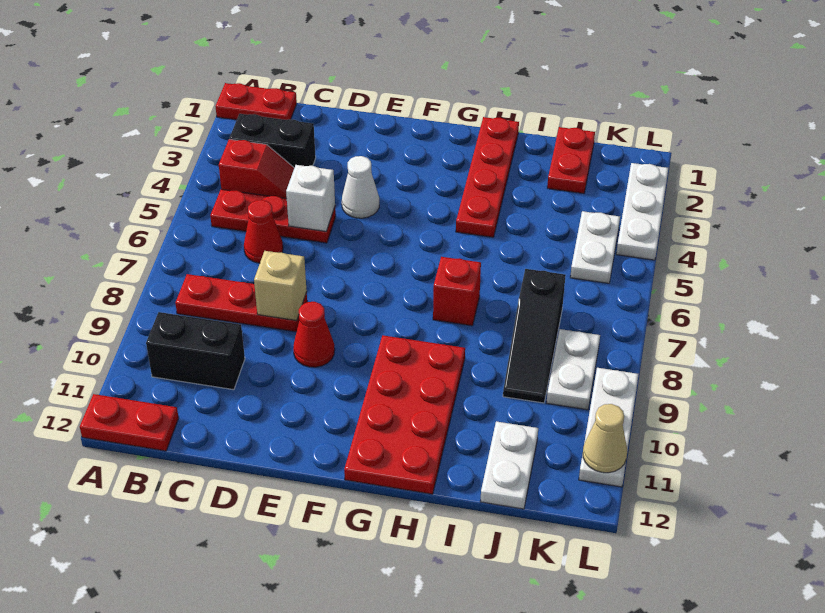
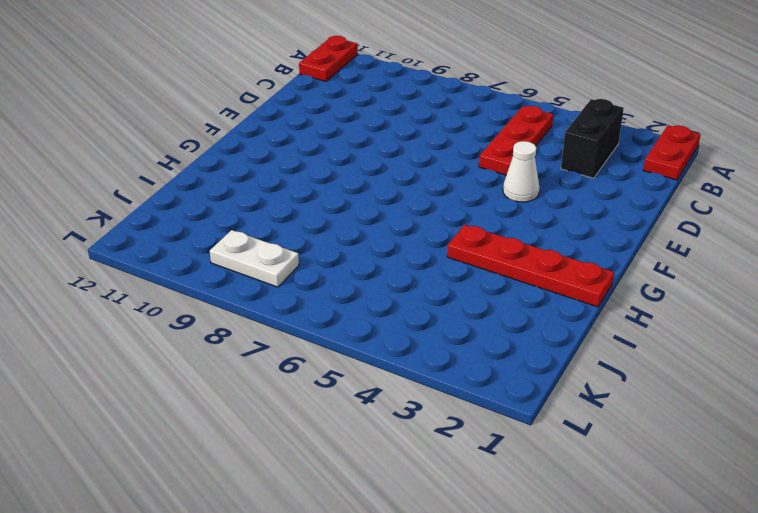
none -> red slope B4:C4 level 1 top B
none -> red plate B8:D8 level 1
none -> black brick B10:C10 level 1

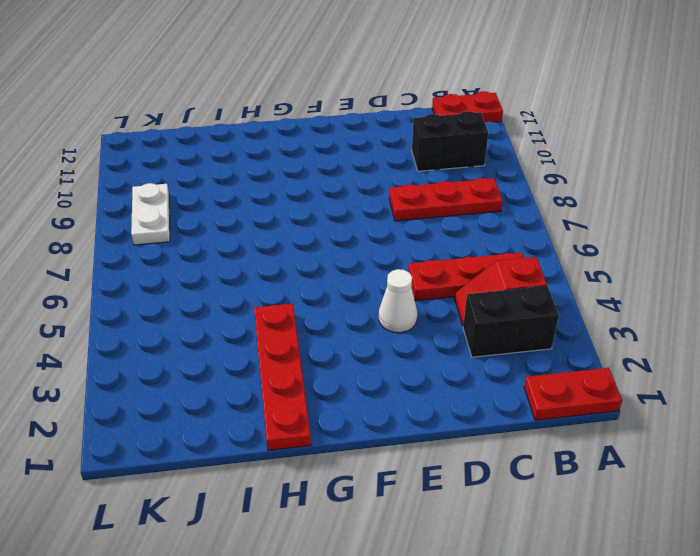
none -> red cone C6 level 1
none -> red cone E9 level 1
none -> red plate G9:H12 level 1

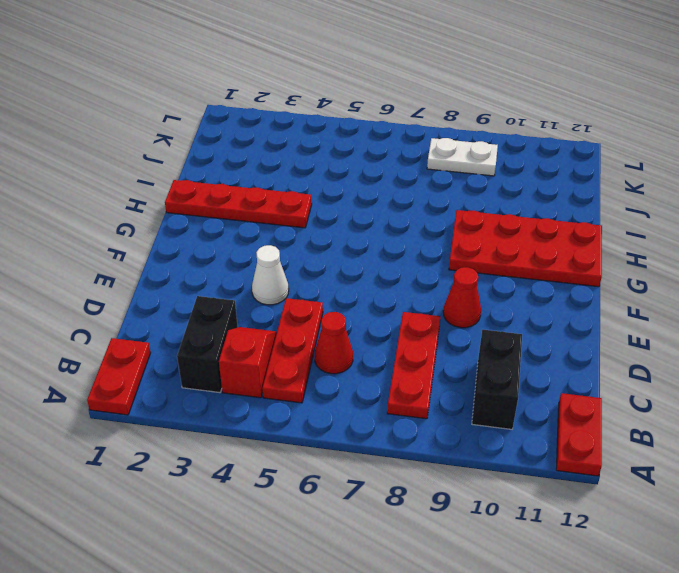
none -> red brick H7 level 1
none -> red plate J1:J2 level 1
none -> black slope J7:J9 level 1 top 7

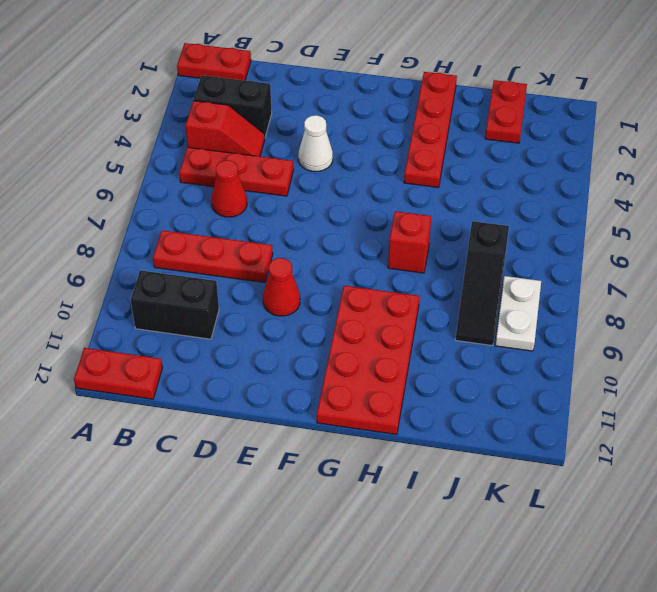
none -> white plate J11:J12 level 1
none -> white plate K4:K5 level 1
none -> white plate L2:L4 level 1

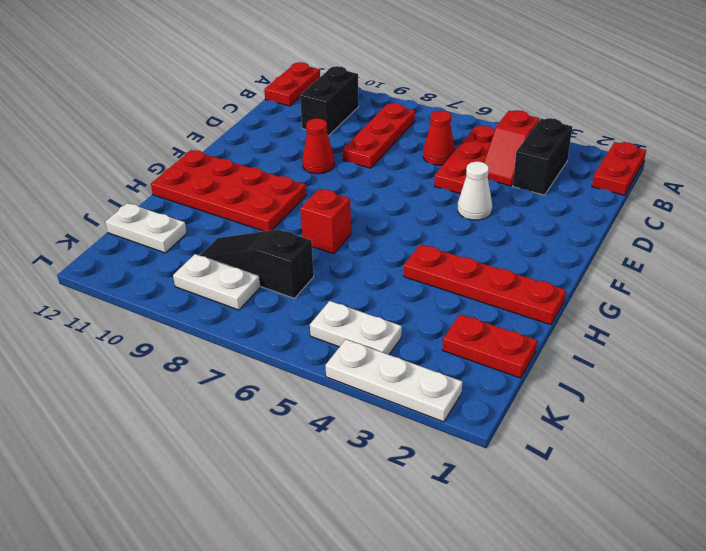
none -> white plate L9:L11 level 1
none -> white brick D5 level 2
none -> tan brick D8 level 2

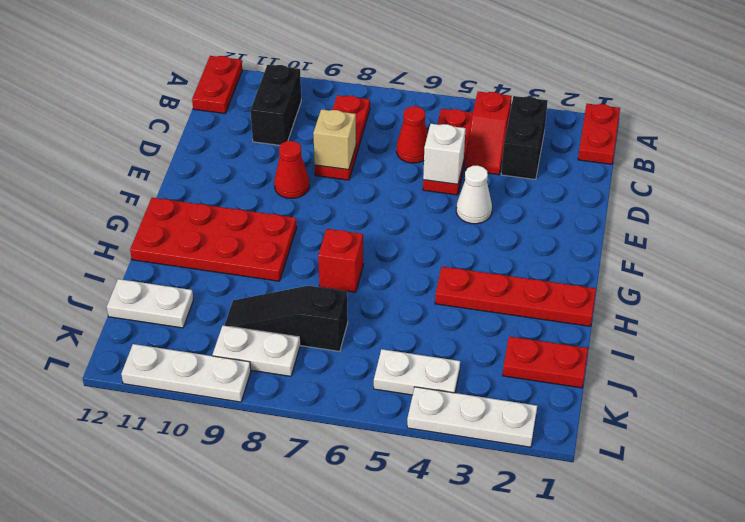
none -> tan cone L11 level 2

